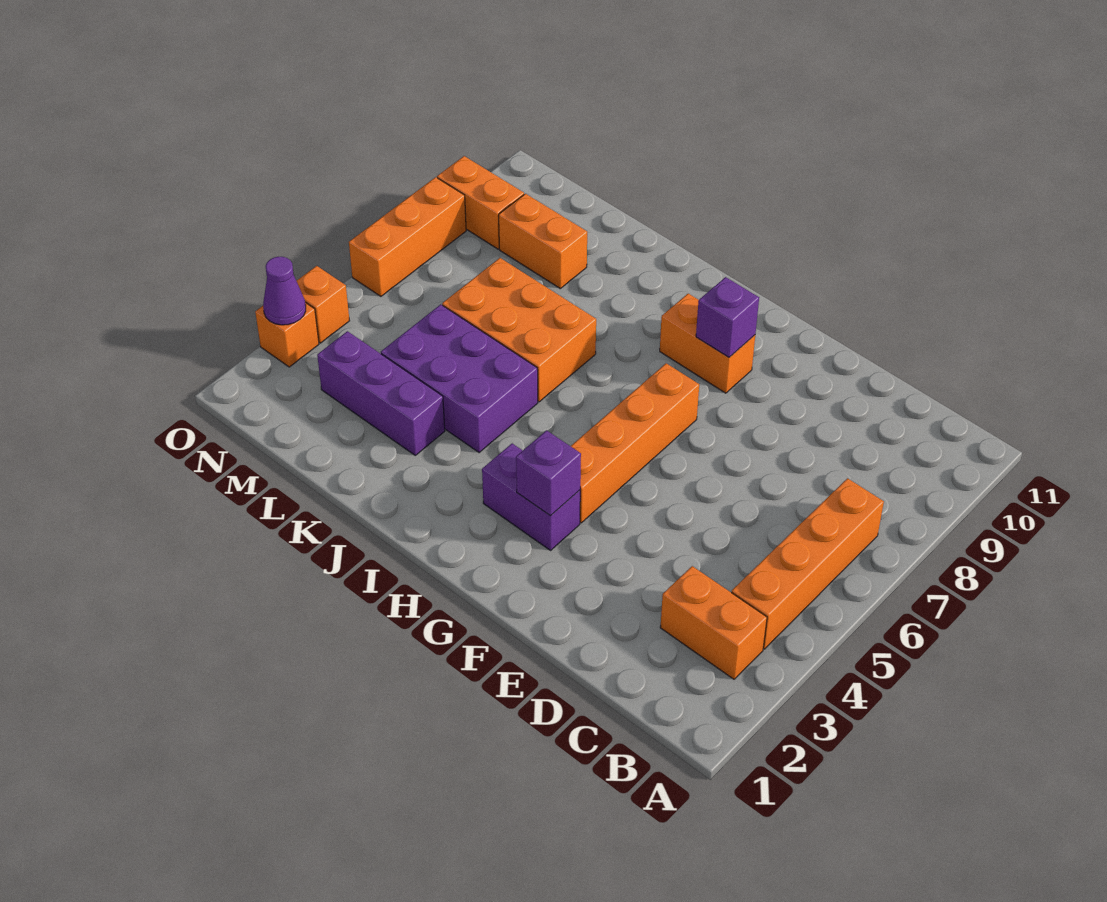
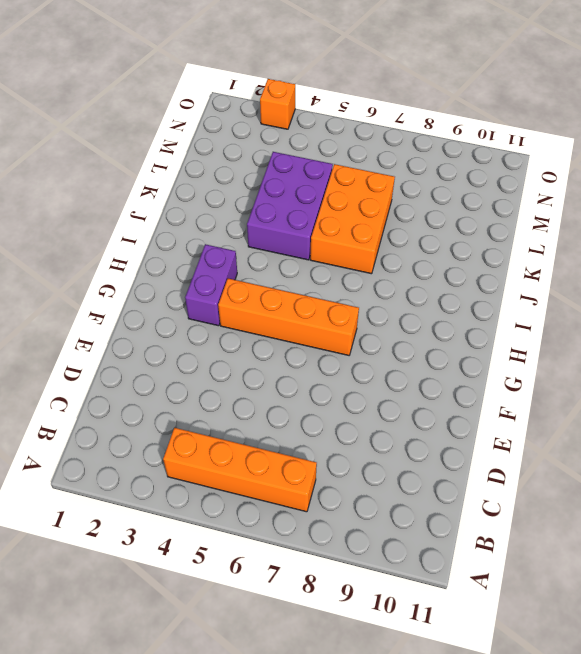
none -> orange brick B3:C3 level 1
none -> orange brick G9:H9 level 1
none -> purple brick K3:M3 level 1

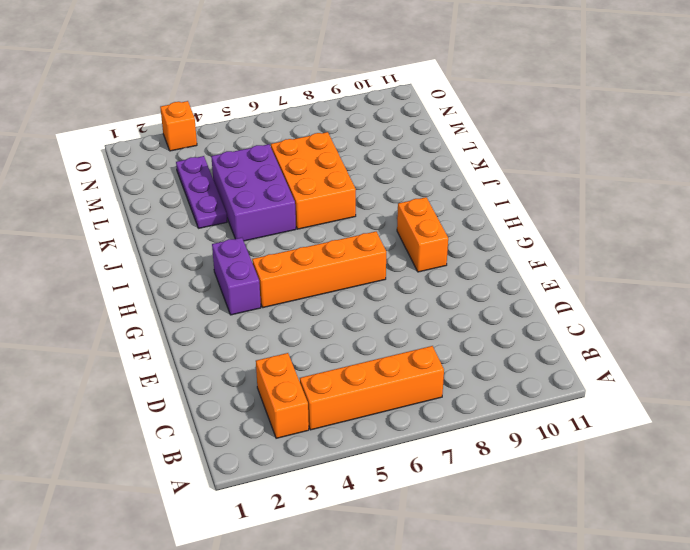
purple plate K3:M3 level 1 -> purple brick K3:M3 level 1
none -> orange brick L9:M9 level 1
none -> orange brick N9:O9 level 1
none -> orange brick O4 level 1

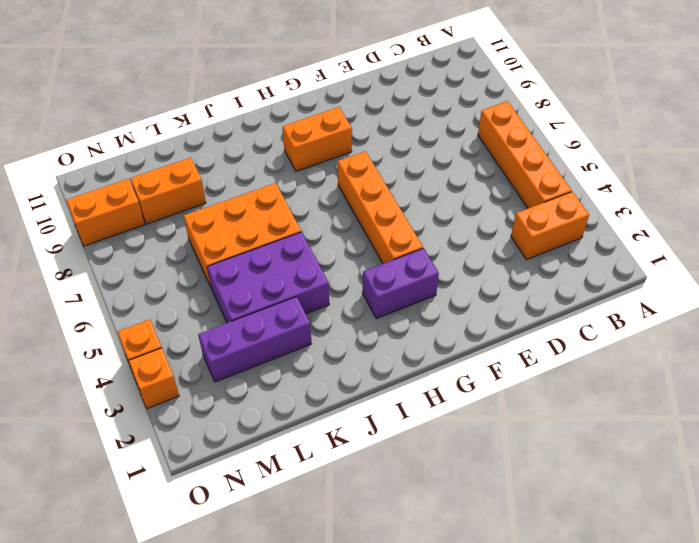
none -> orange brick O6:O8 level 1
none -> purple brick G3 level 2
none -> purple brick G9 level 2

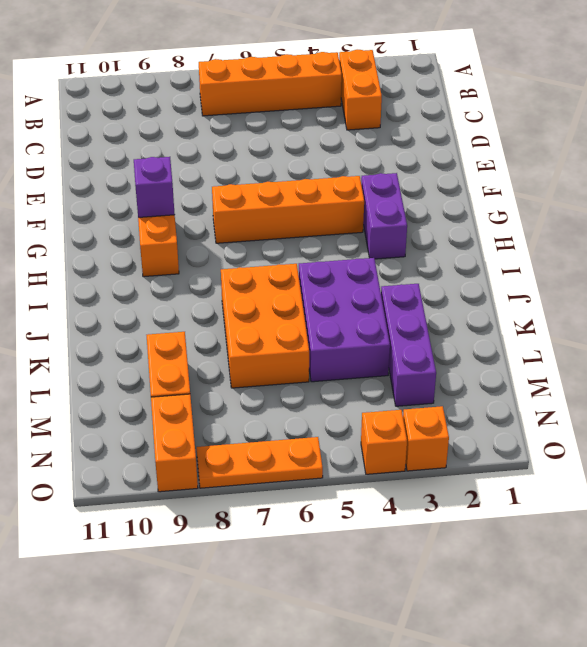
orange plate O6:O8 level 1 -> orange brick O6:O8 level 1
none -> purple brick G3 level 2
none -> purple cone O3 level 2

